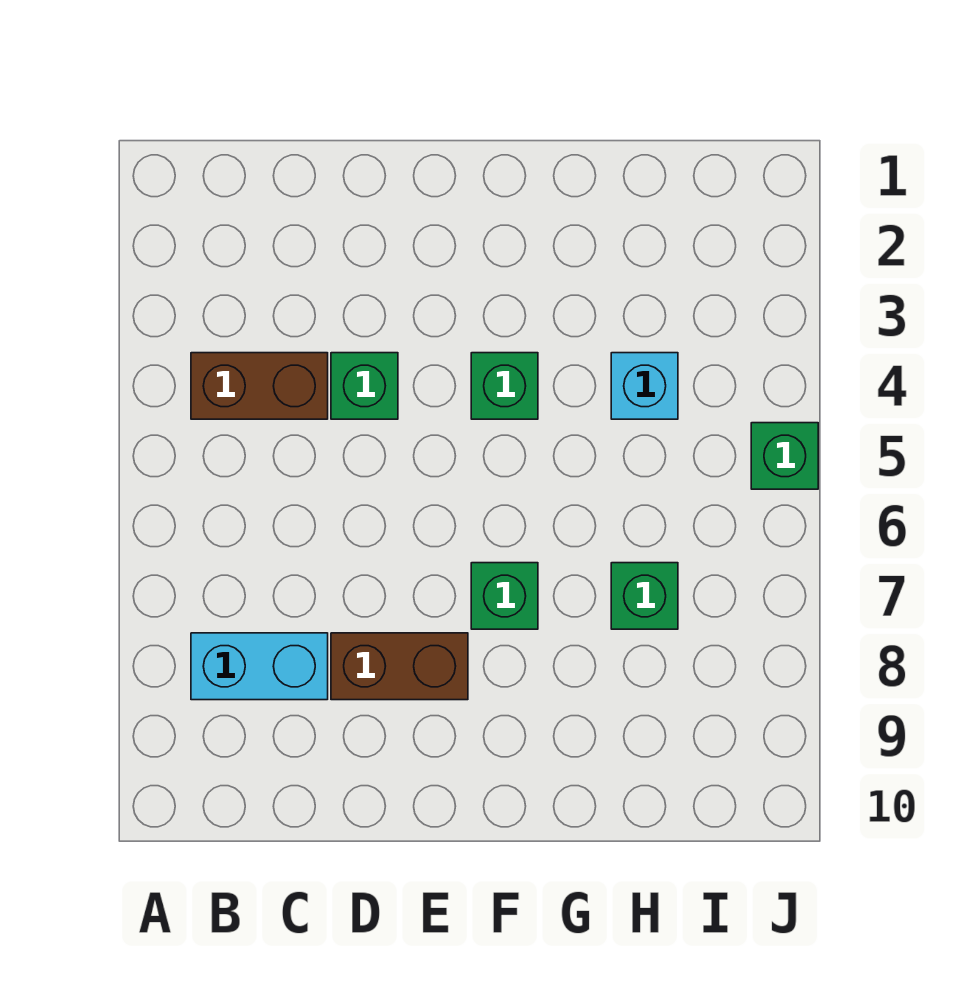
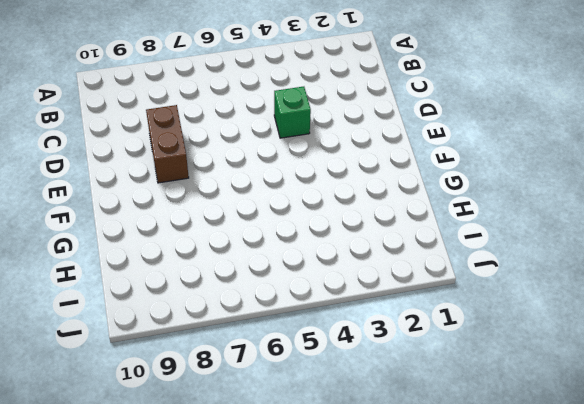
none -> brown brick B4:C4 level 1
none -> cyan brick B8:C8 level 1

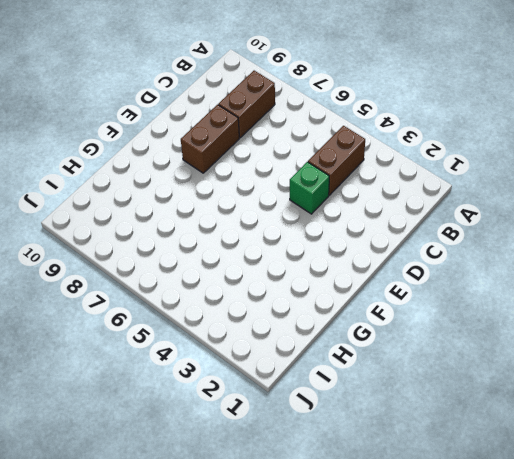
brown brick B8:C8 level 1 -> cyan brick B8:C8 level 1
none -> green brick F4 level 1
none -> green brick F7 level 1

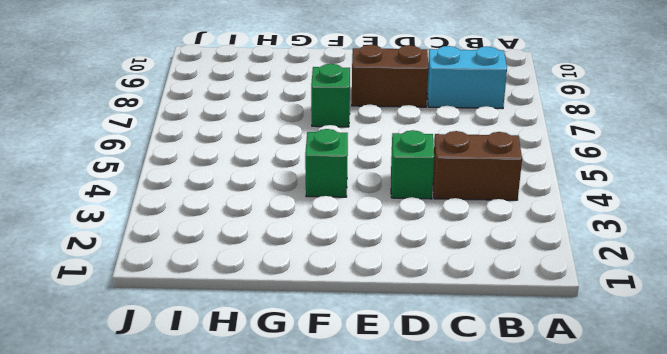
none -> cyan brick H4 level 1
none -> green brick H7 level 1

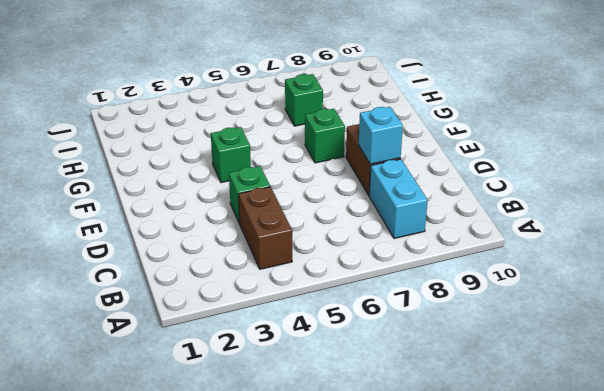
cyan brick D8 level 2 -> cyan brick H4 level 1
none -> green brick J5 level 1

